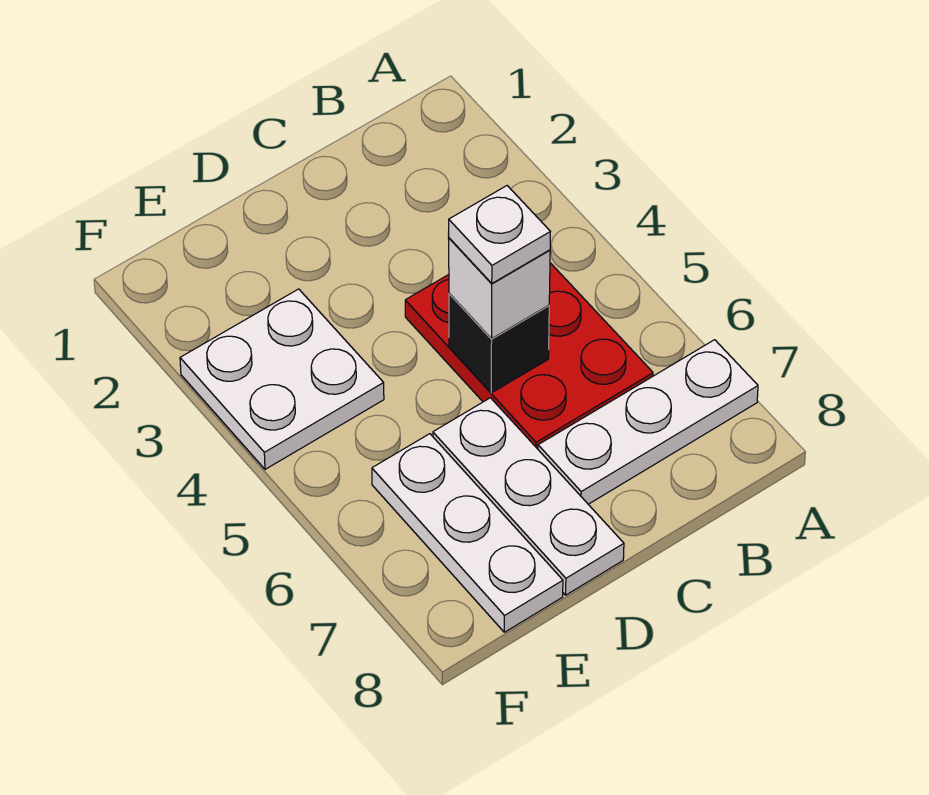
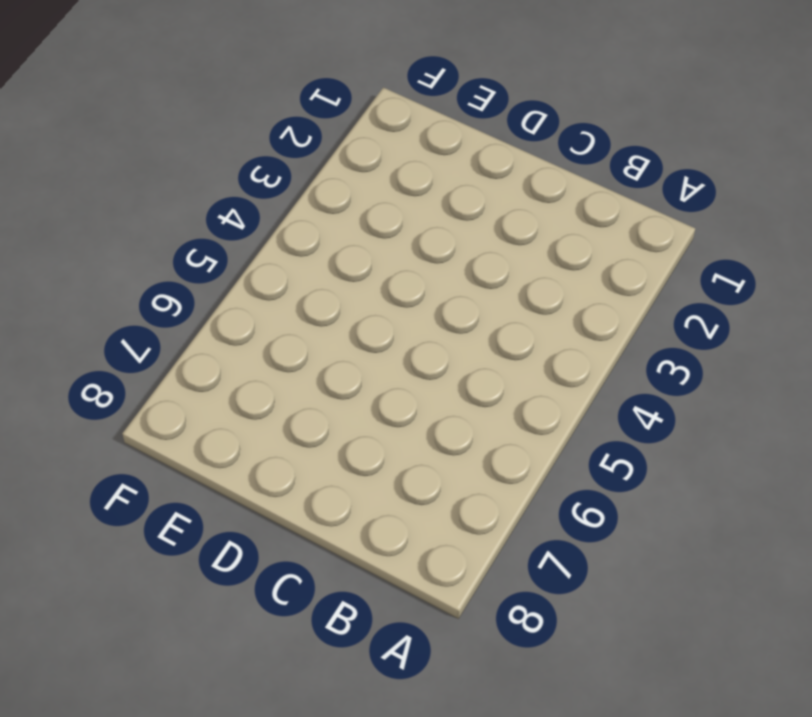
none -> white plate A7:C7 level 1
none -> red plate B4:C6 level 1

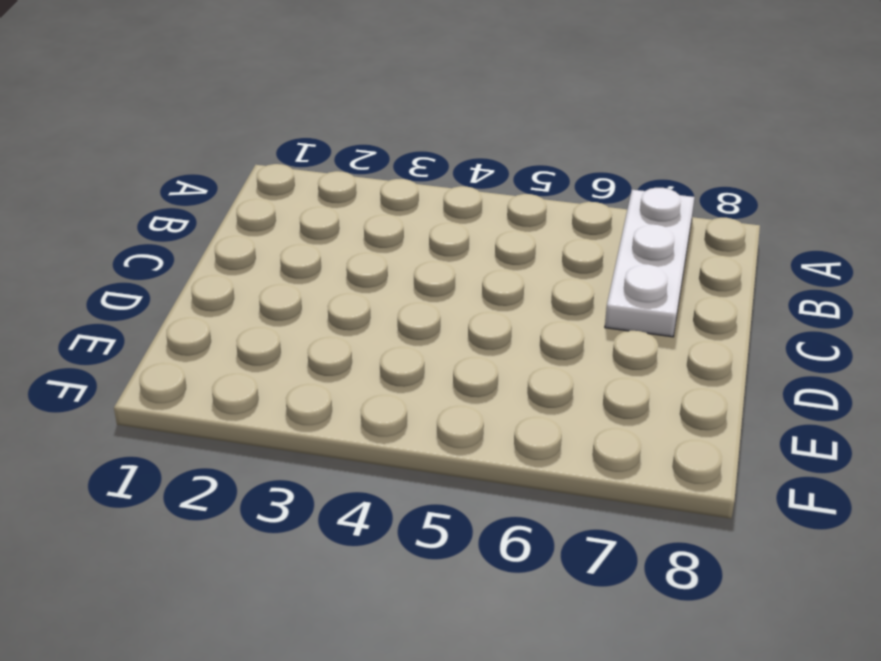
none -> red plate B4:C6 level 1
none -> white plate D6:D8 level 1

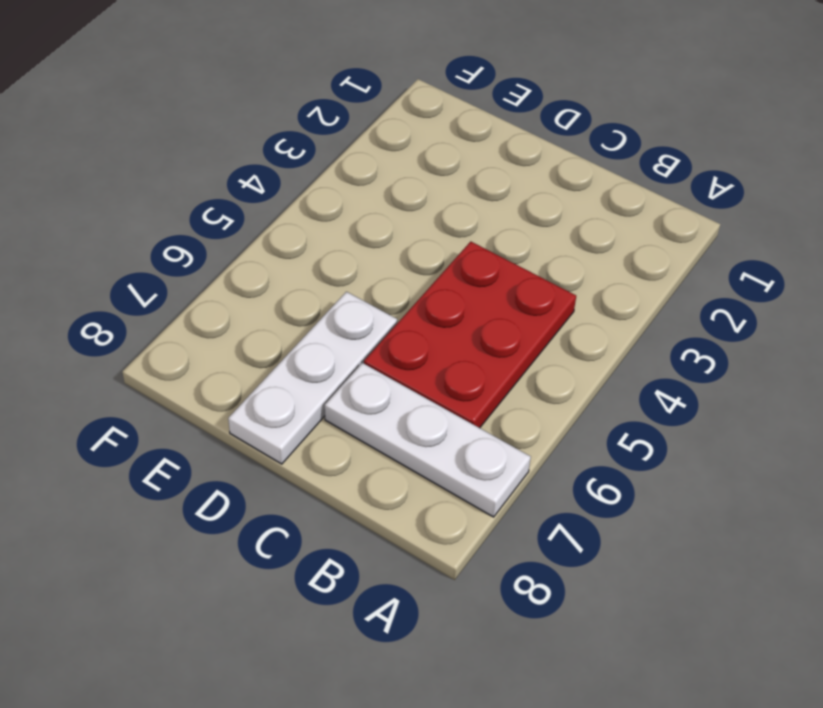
none -> white plate E3:F4 level 1
none -> white plate E6:E8 level 1

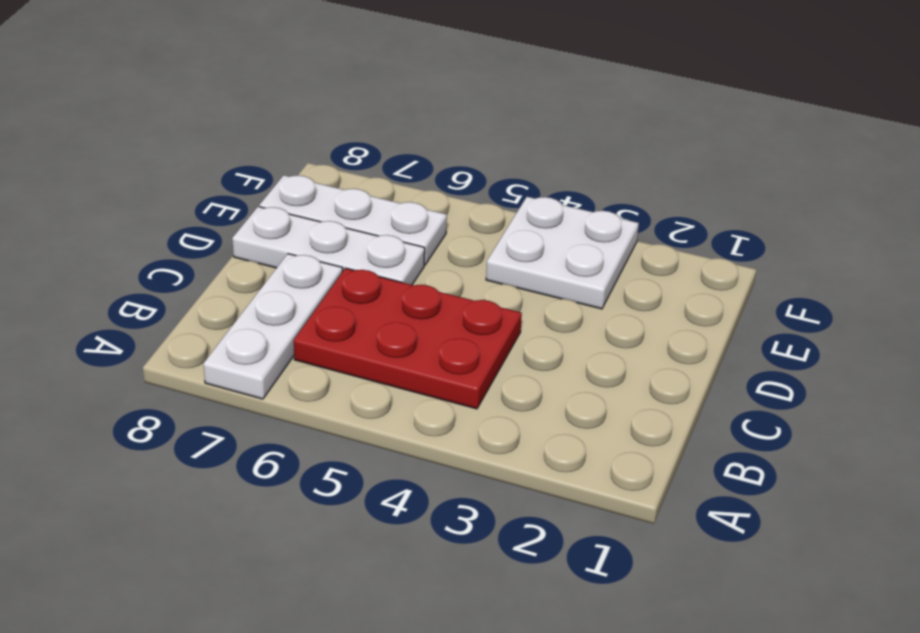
none -> black brick C5 level 2
none -> white brick C5 level 3

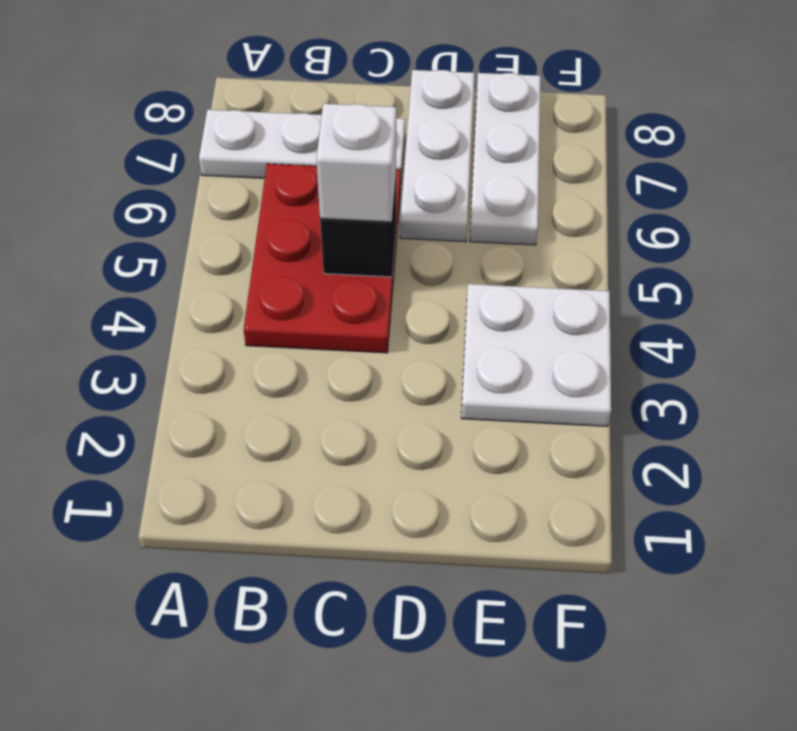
none -> white plate C5 level 4

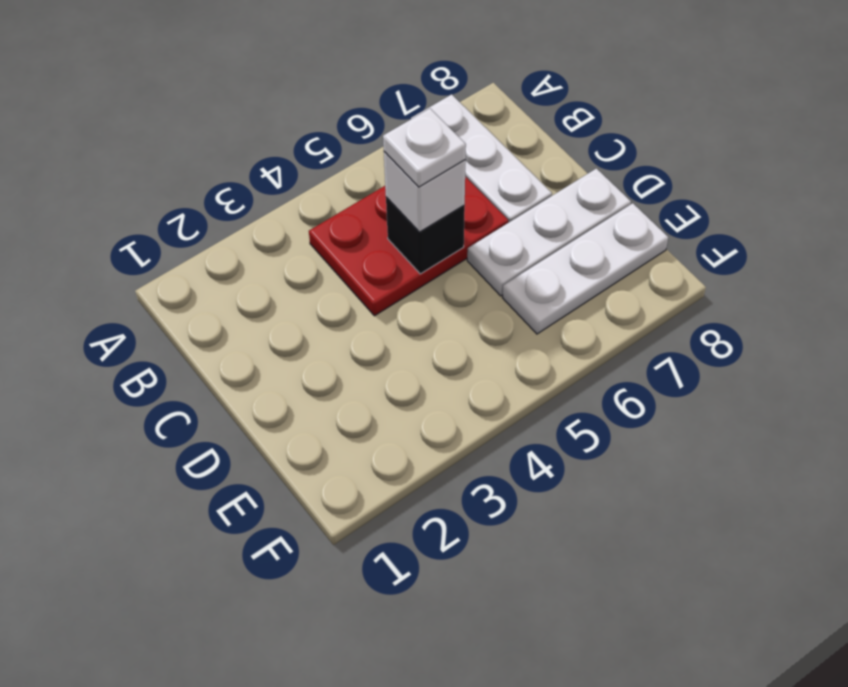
none -> white plate E3:F4 level 1

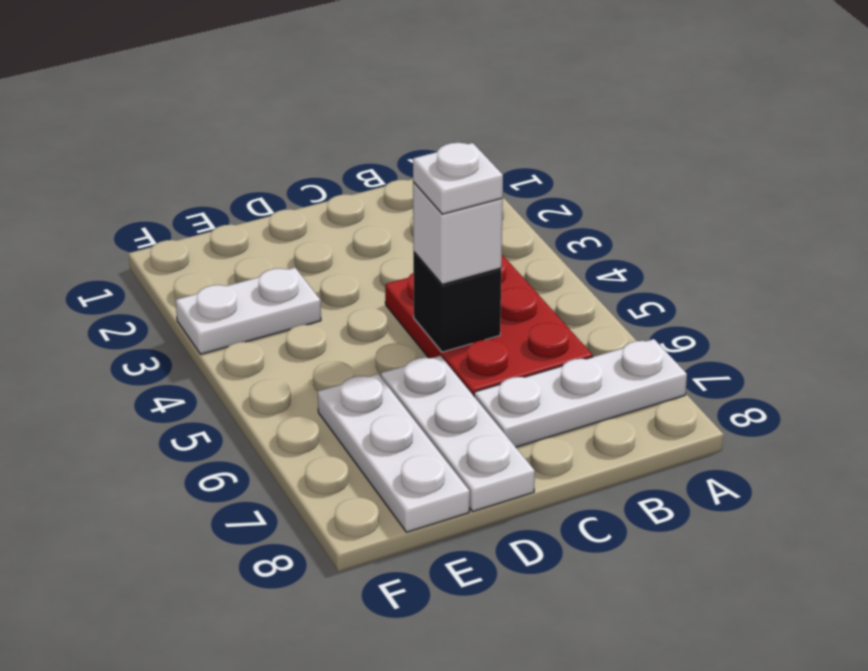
white plate E3:F3 level 1 -> white plate E3:F4 level 1

